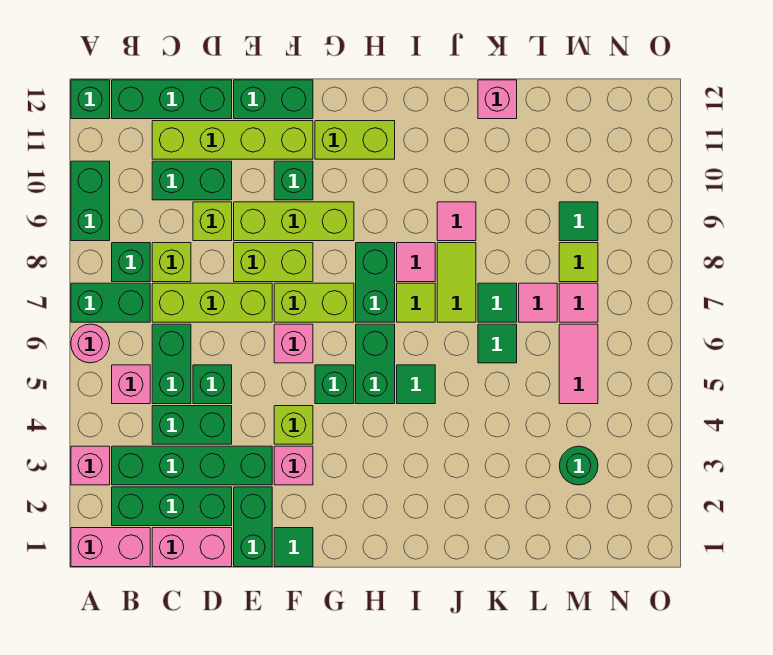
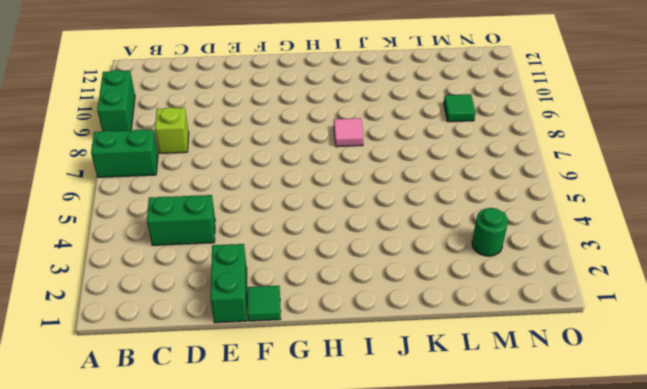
none -> pink brick A1:B1 level 1
none -> pink brick A3 level 1
none -> pink round brick A6 level 1
none -> green brick A12 level 1

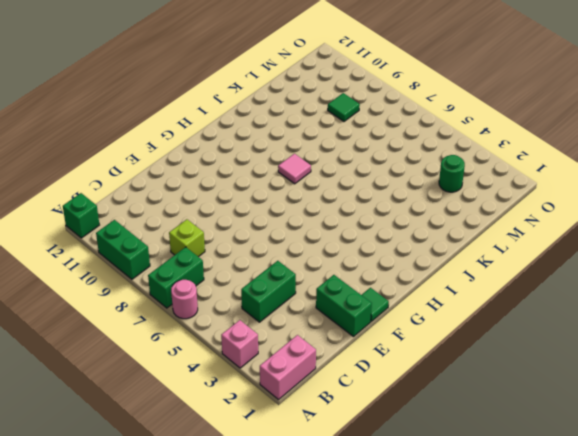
none -> green brick B2:D2 level 1
none -> green brick B3:E3 level 1
none -> pink brick B5 level 1
none -> green brick B8 level 1

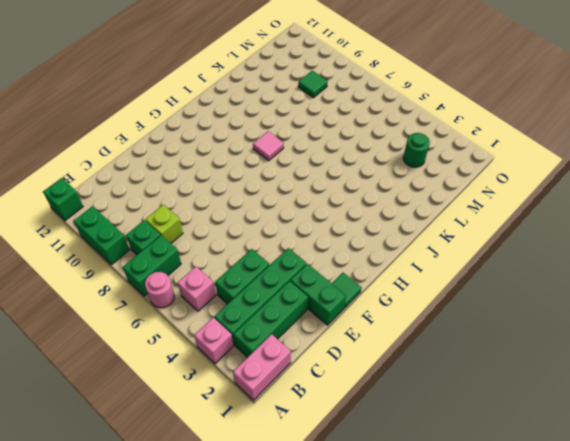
none -> green brick B12:D12 level 1
none -> pink brick C1:D1 level 1
none -> green brick C5:C6 level 1
none -> lime brick C7:E7 level 1

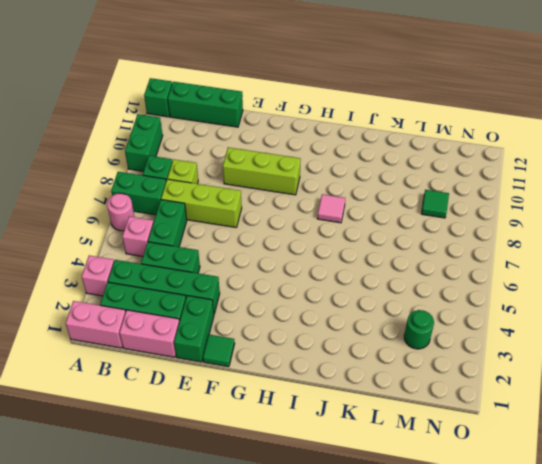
none -> green brick C10:D10 level 1
none -> lime brick C11:F11 level 1
none -> green brick D5 level 1
none -> lime brick D9 level 1

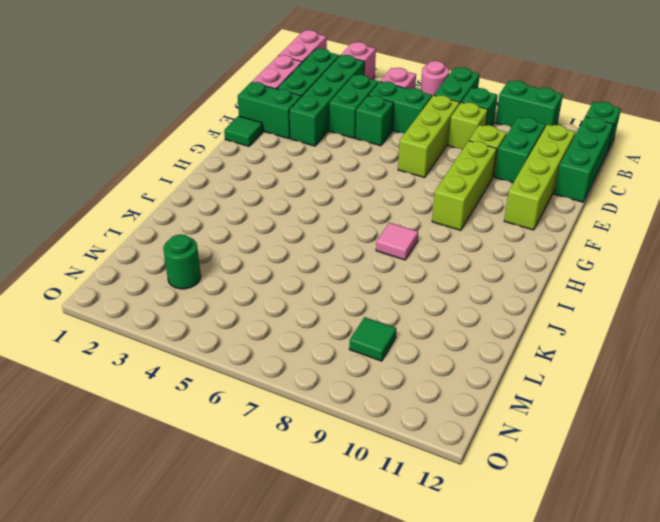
none -> lime brick E8:F8 level 1
none -> green brick E12:F12 level 1
none -> pink brick F3 level 1
none -> lime brick F4 level 1

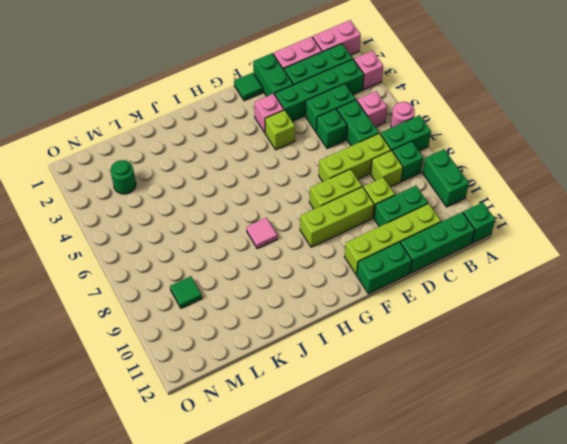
none -> pink brick F6 level 1
none -> lime brick F7:G7 level 1
none -> green brick F10 level 1
none -> green brick G5 level 1

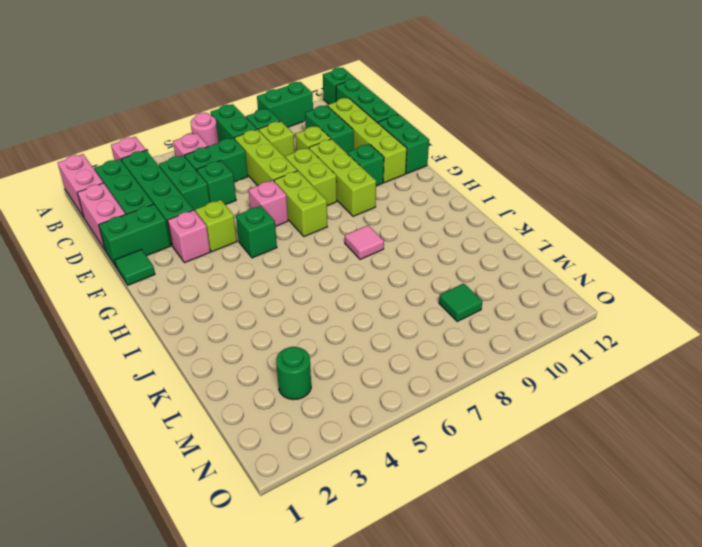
none -> lime brick G11:H11 level 1
none -> green brick H5:H6 level 1
none -> green brick H7:H8 level 1
none -> green tile I5 level 1

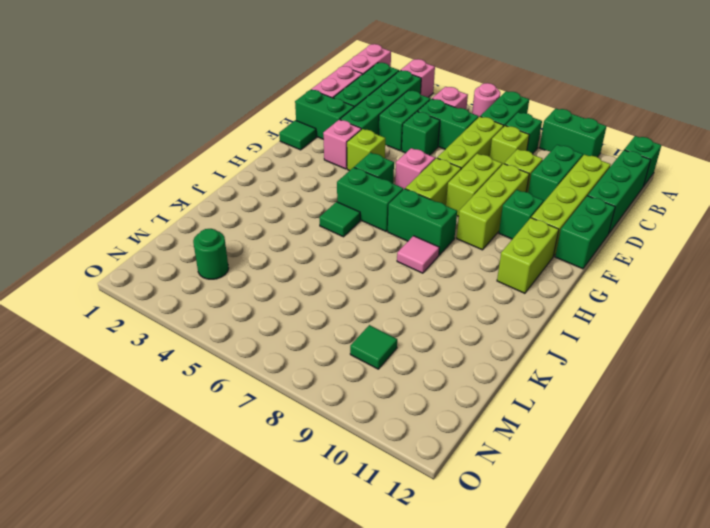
none -> lime tile I7 level 1
none -> lime tile J7:J8 level 1
none -> pink tile J9 level 1
none -> green tile K6 level 1

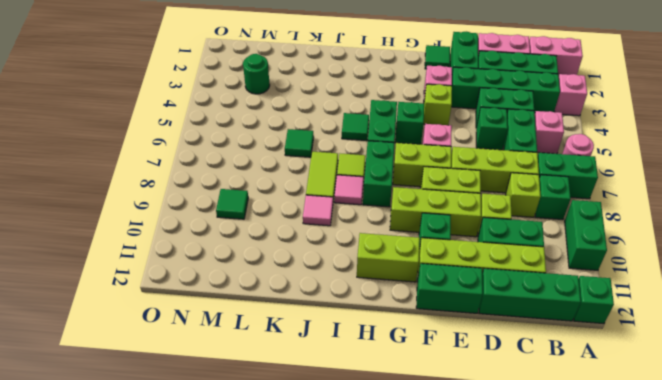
none -> green tile K7 level 1
none -> pink brick K12 level 1
none -> pink tile L7 level 1
none -> pink tile M5:M6 level 1

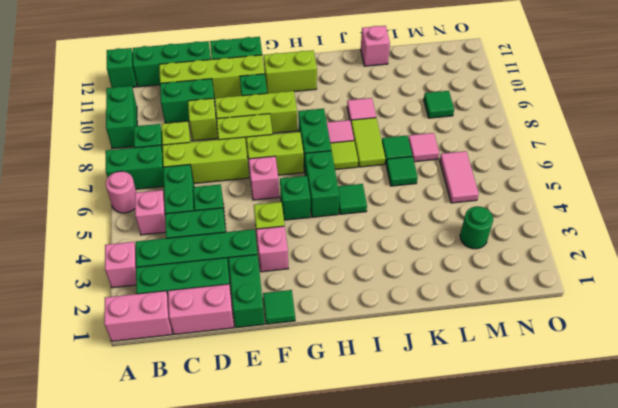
none -> pink tile M7 level 1
none -> lime tile M8 level 1

